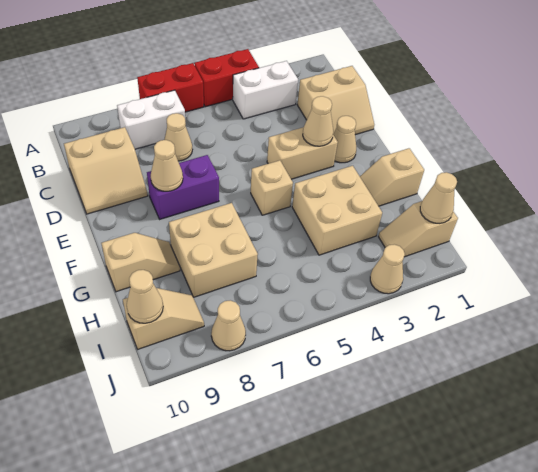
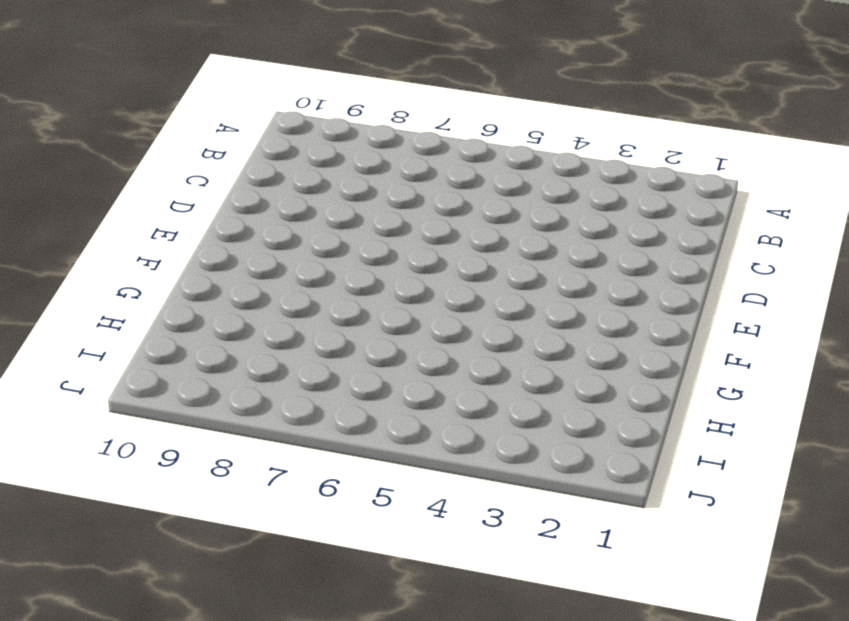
none -> red brick A4:A5 level 1
none -> red brick A6:A7 level 1
none -> white brick B3:B4 level 1

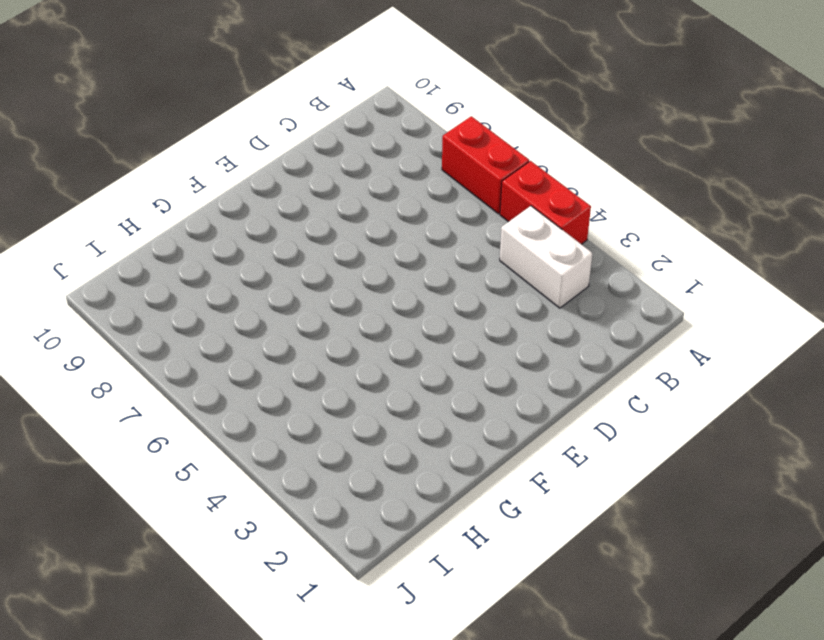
none -> white brick B7:B8 level 1
none -> tan slope C1:D2 level 1 top C
none -> tan cone C7 level 1

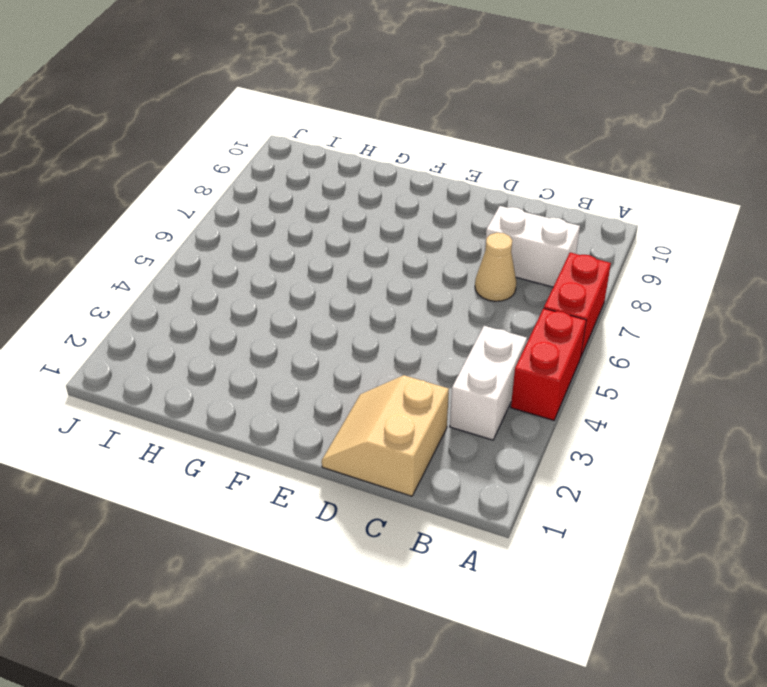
white brick B8:C8 level 1 -> white brick B7:B8 level 1
none -> tan slope C9:D10 level 1 top C
none -> tan cone E2 level 1
none -> tan brick E3:E4 level 1

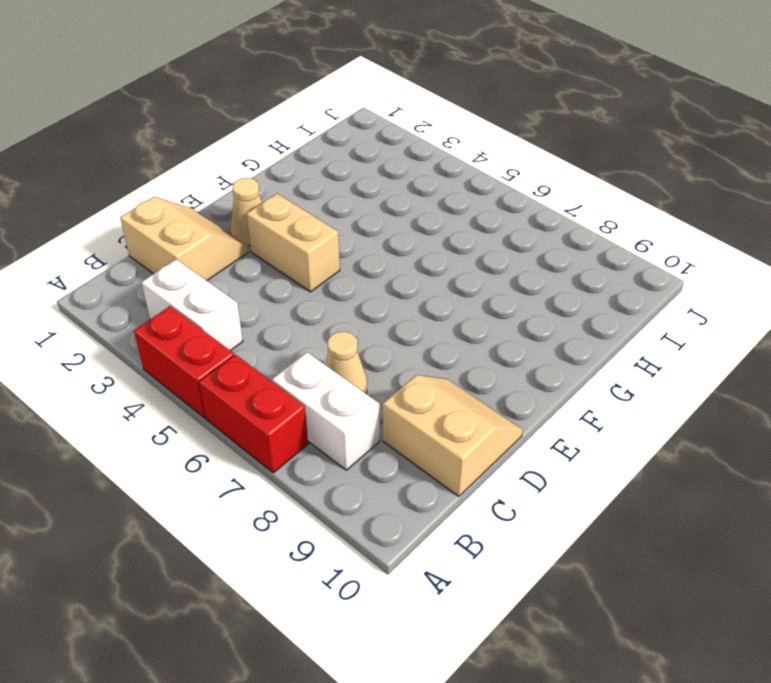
none -> purple brick E7:E8 level 1
none -> tan brick F5 level 1
none -> tan slope G1:G2 level 1 top 1

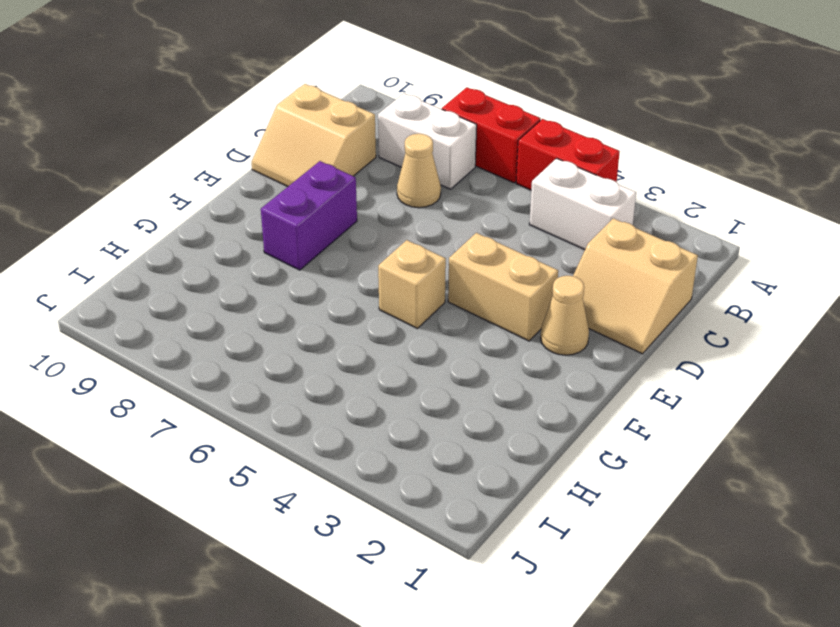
purple brick E8:F8 level 1 -> purple brick E7:E8 level 1
none -> tan slope G1:G2 level 1 top 1
none -> tan brick G3:H4 level 1
none -> tan brick G7:H8 level 1

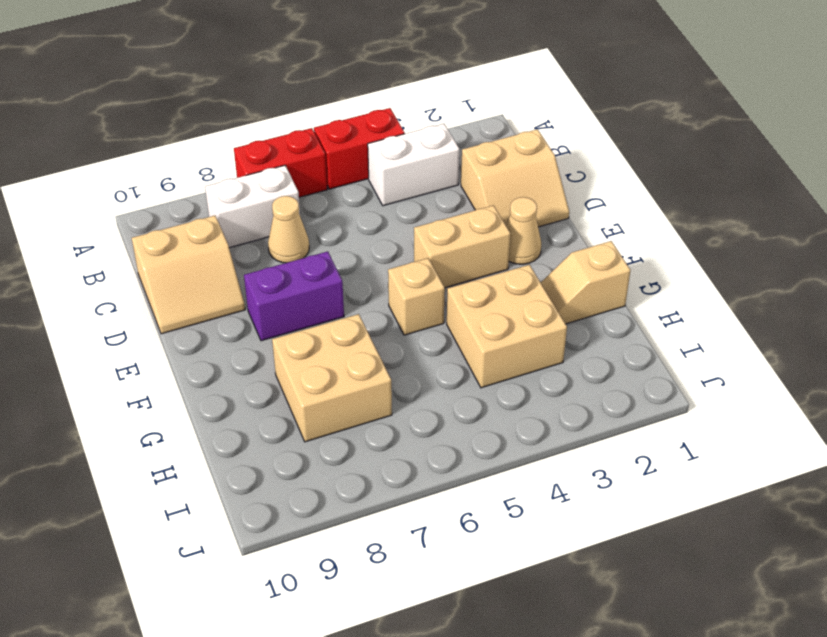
none -> tan slope G9:G10 level 1 top 10
none -> tan slope I1:I2 level 1 top 1
none -> tan slope I9:I10 level 1 top 10

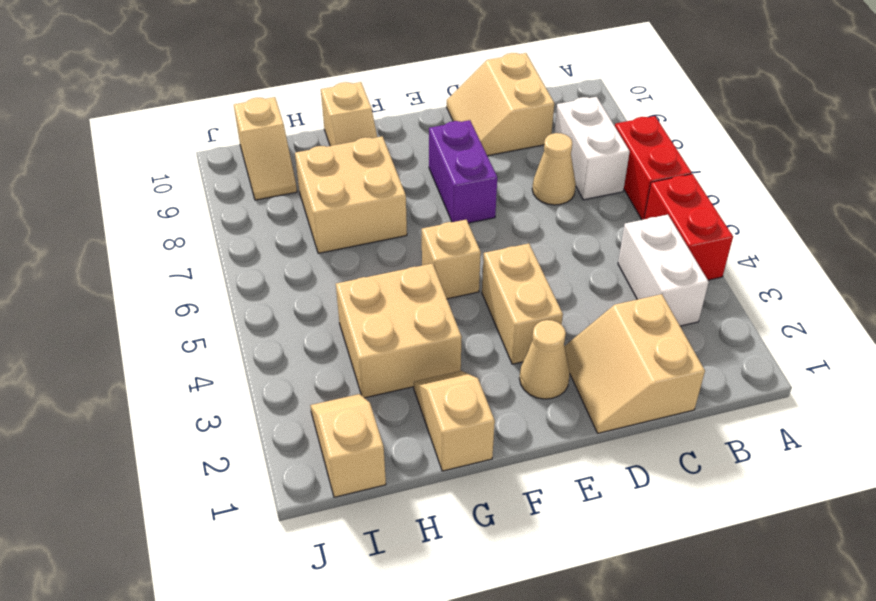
none -> tan cone J3 level 1
none -> tan cone J8 level 1
none -> tan cone E3 level 2

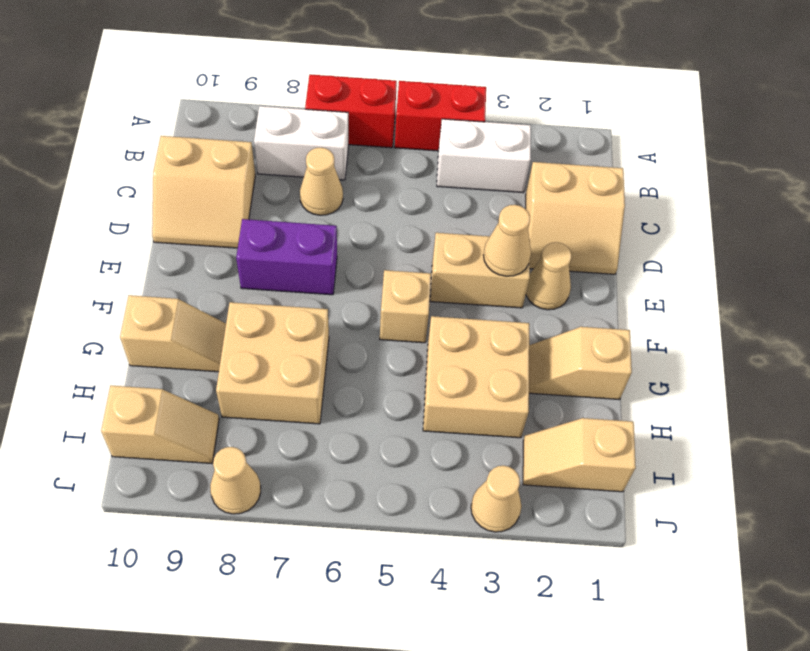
none -> tan cone E8 level 2
none -> tan cone I1 level 2
none -> tan cone I10 level 2

